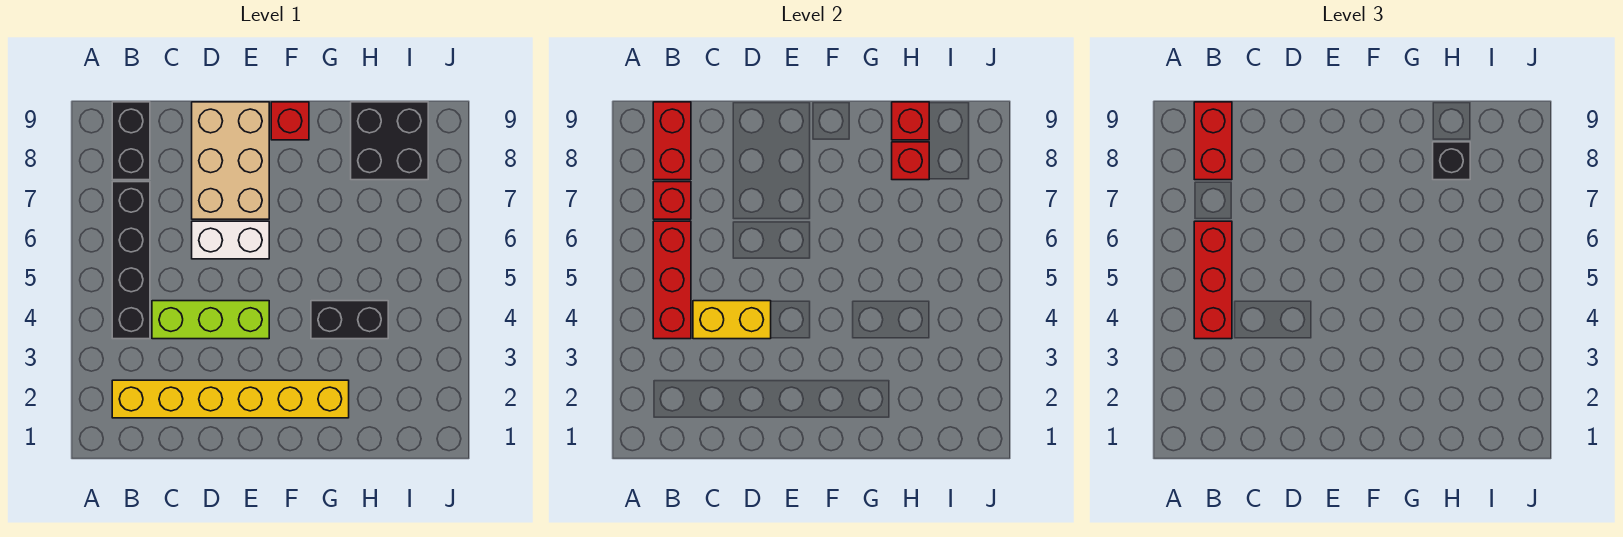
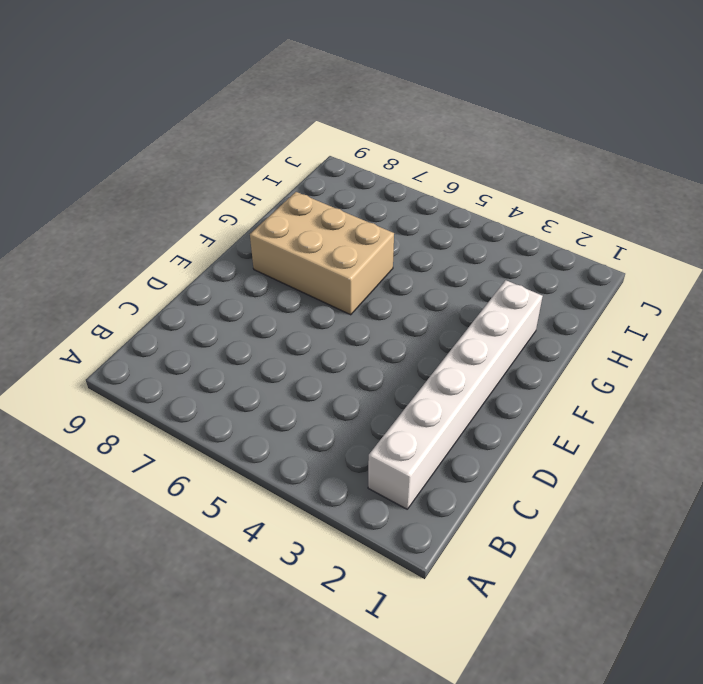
white brick B2:G2 level 1 -> yellow brick B2:G2 level 1
tan brick F6:G8 level 1 -> tan brick D7:E9 level 1
none -> black brick B4:B7 level 1
none -> black brick B8:B9 level 1
none -> lime brick C4:E4 level 1

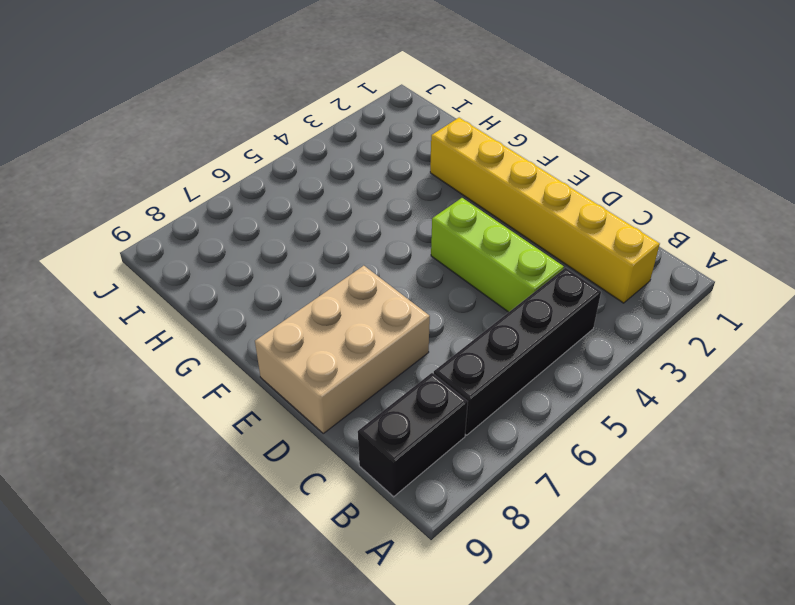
none -> white brick D6:E6 level 1
none -> red brick F9 level 1
none -> black brick G4:H4 level 1

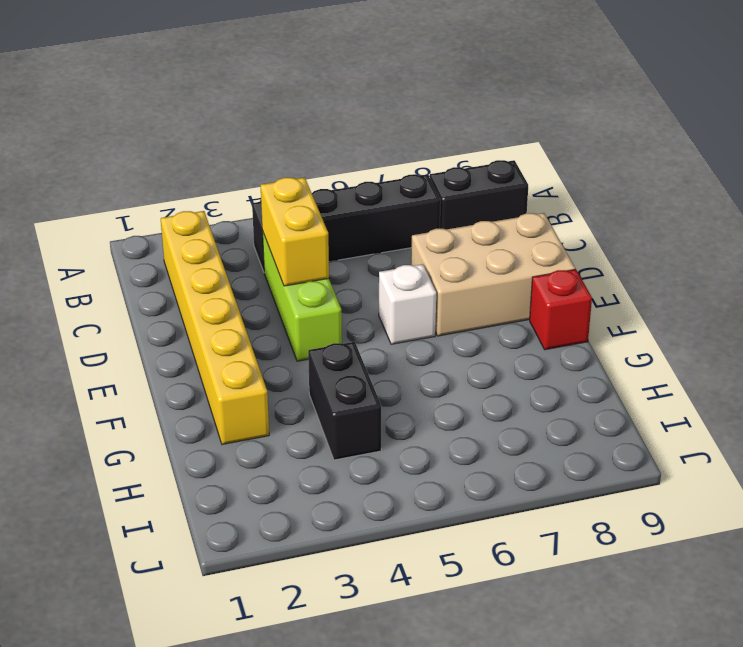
white brick E6 level 1 -> white brick D6:E6 level 1
none -> black brick H8:I9 level 1
none -> red brick B4:B6 level 2
none -> red brick B7 level 2

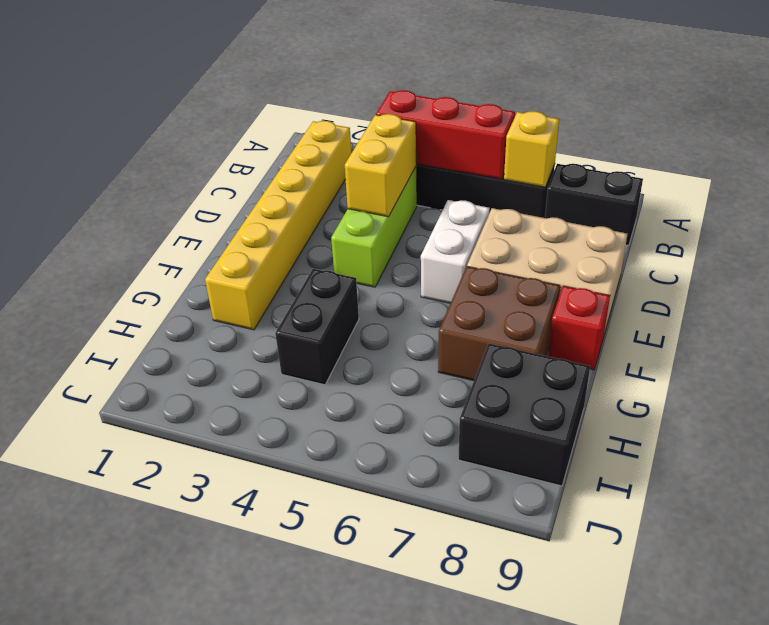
yellow brick B7 level 2 -> red brick B7 level 2
brown brick F7:G8 level 1 -> none
none -> red brick B8:B9 level 2
none -> red brick H8 level 2
none -> red brick H9 level 2

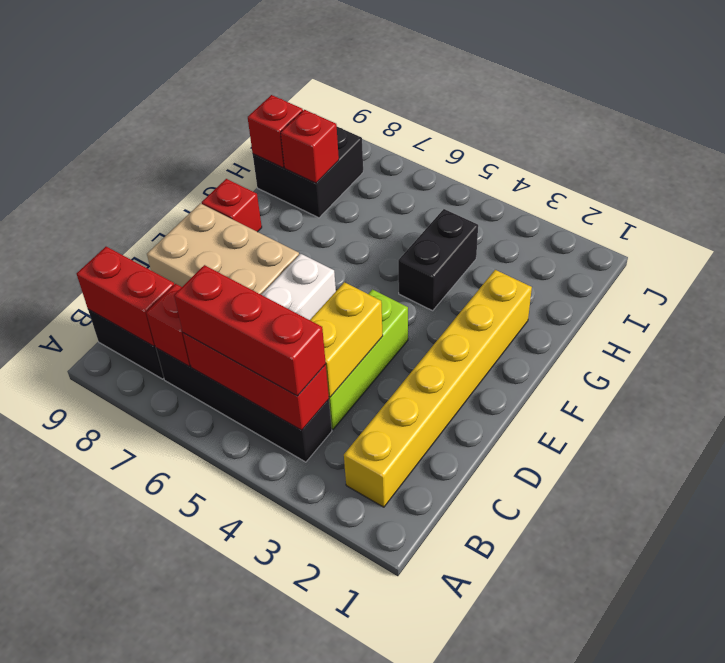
none -> red brick B8:B9 level 3
none -> black brick H8 level 3

